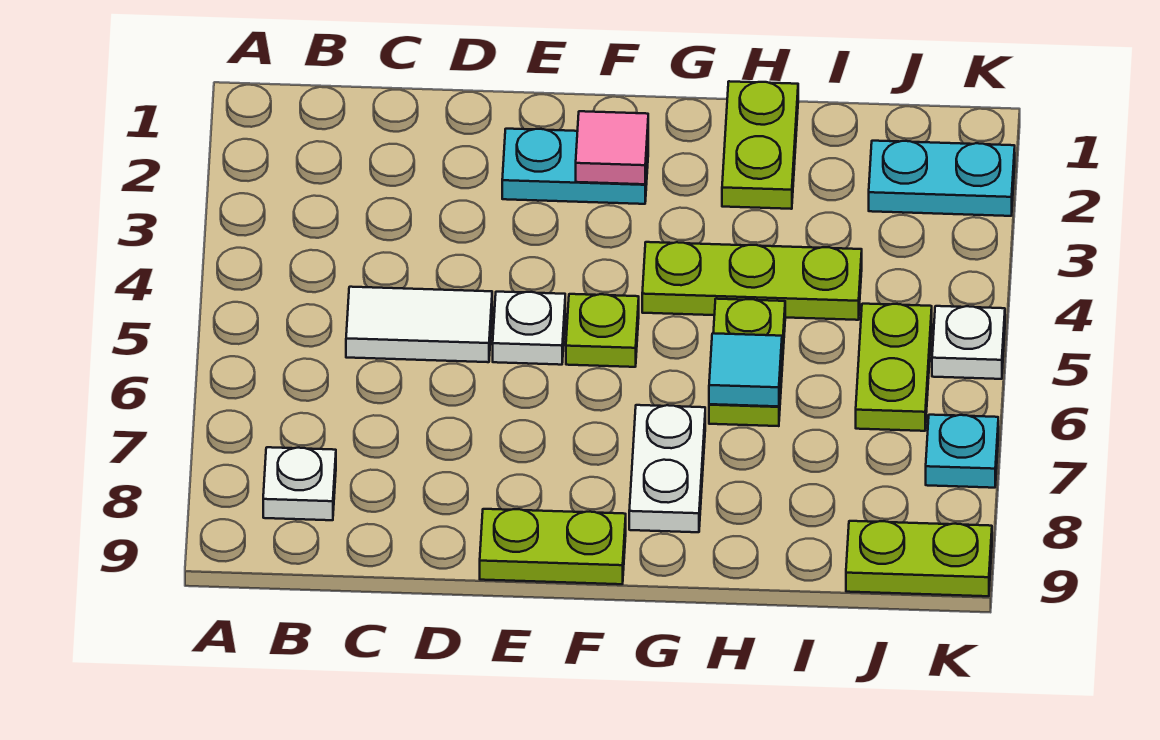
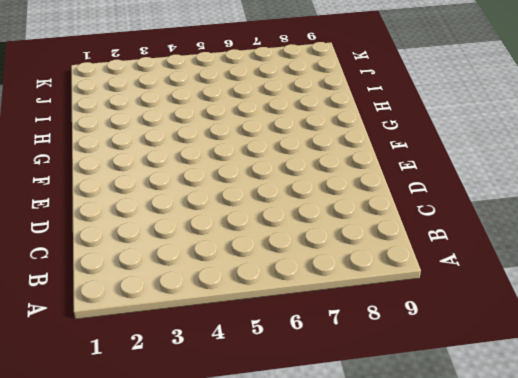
none -> white plate B8 level 1
none -> white tile C5:D5 level 1
none -> cyan plate E2:F2 level 1

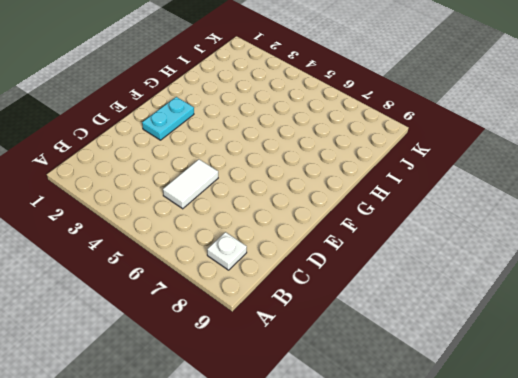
none -> white plate E5 level 1
none -> lime plate E9:F9 level 1
none -> lime plate F5 level 1

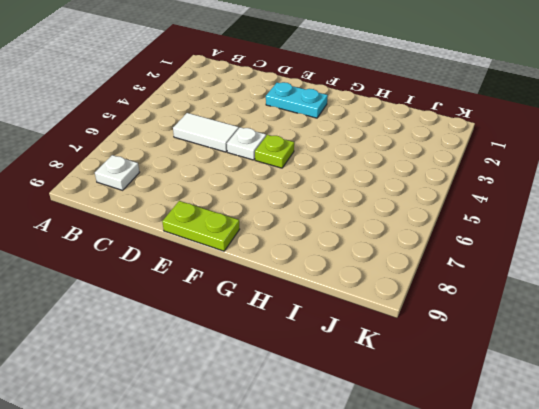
none -> lime plate G4:I4 level 1
none -> white plate G7:G8 level 1
none -> lime plate H1:H2 level 1

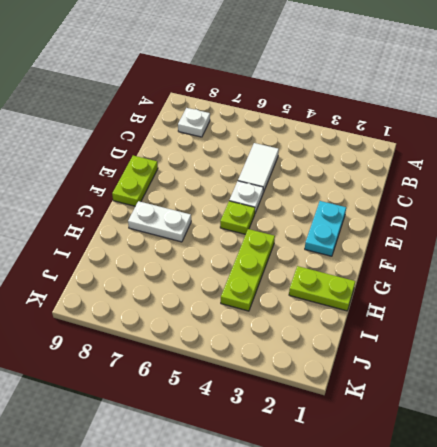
none -> lime plate H5:H6 level 1
none -> cyan plate J2:K2 level 1
none -> lime plate J5:J6 level 1

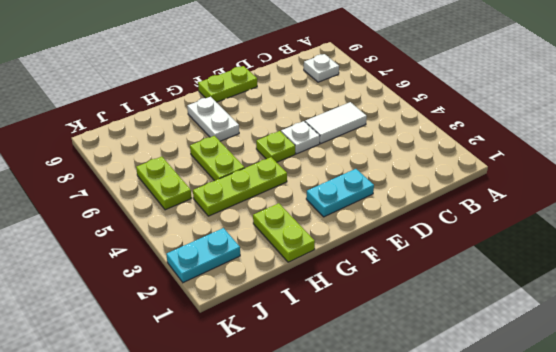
none -> lime plate J9:K9 level 1
none -> white plate K5 level 1
none -> cyan plate K7 level 1

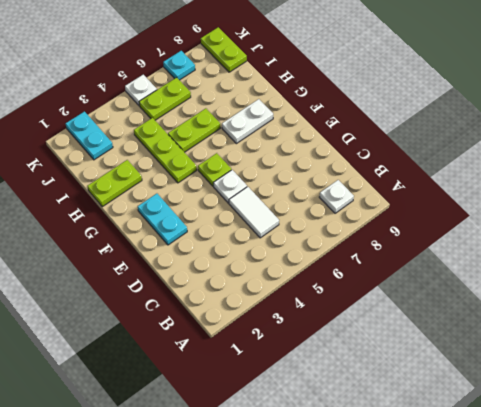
none -> lime plate E9:F9 level 1
none -> pink tile F2 level 2
none -> cyan tile H6 level 2

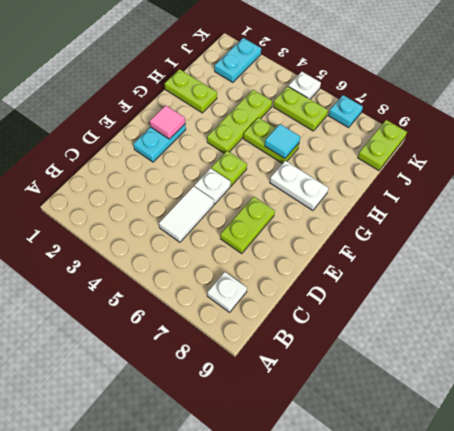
lime plate D7:E7 level 1 -> lime plate E9:F9 level 1

